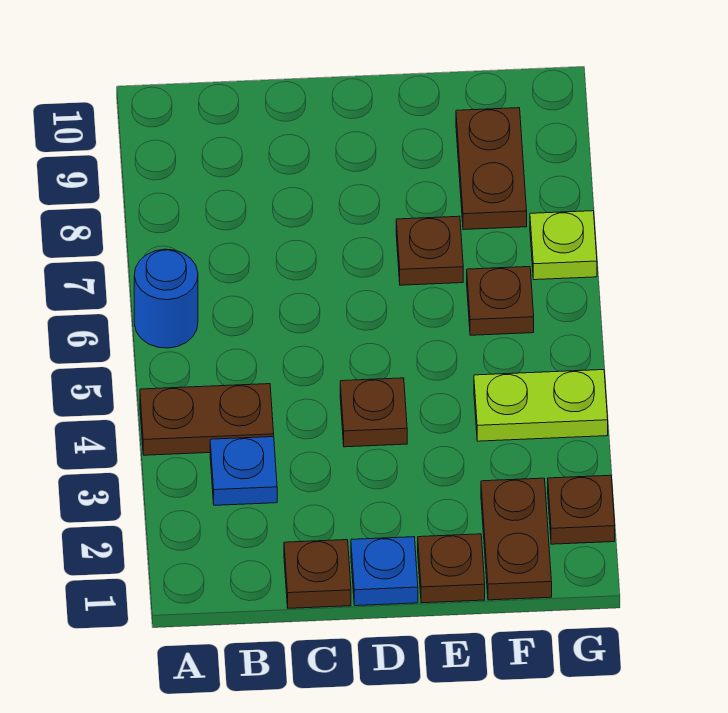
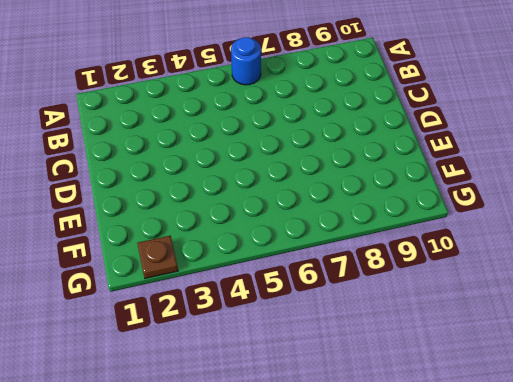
none -> brown plate A4:B4 level 1
none -> blue plate B3 level 1
none -> brown plate C1 level 1

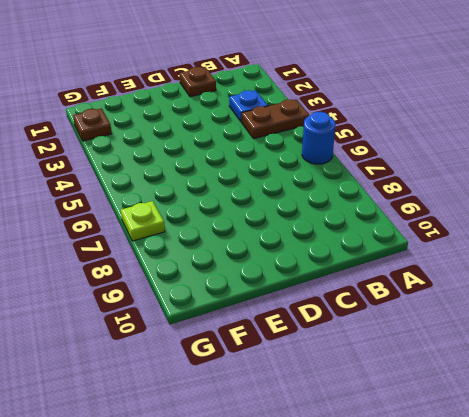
none -> blue plate D1 level 1
none -> brown plate D4 level 1
none -> brown plate E1 level 1

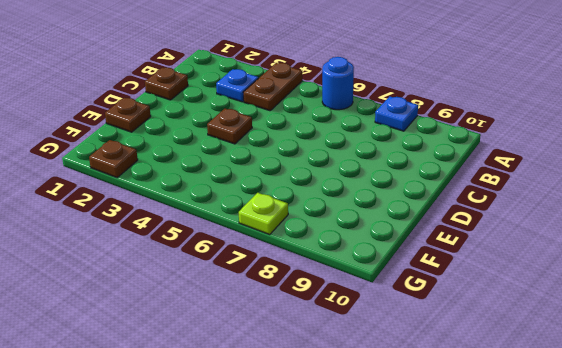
blue plate A8 level 1 -> blue plate D1 level 1
none -> brown plate E7 level 1
none -> brown plate F1:F2 level 1
none -> lime plate F4:G4 level 1

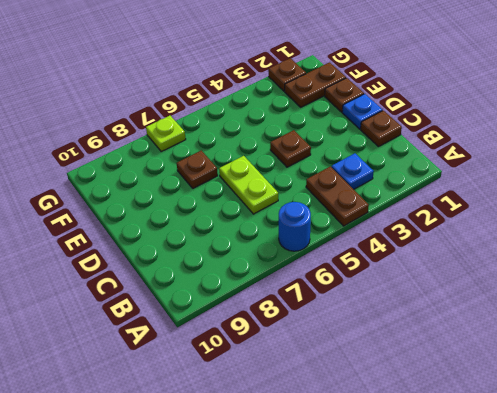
lime plate C6:D6 level 1 -> lime plate F4:G4 level 1
none -> brown plate F6 level 1
none -> brown plate F8:F9 level 1

